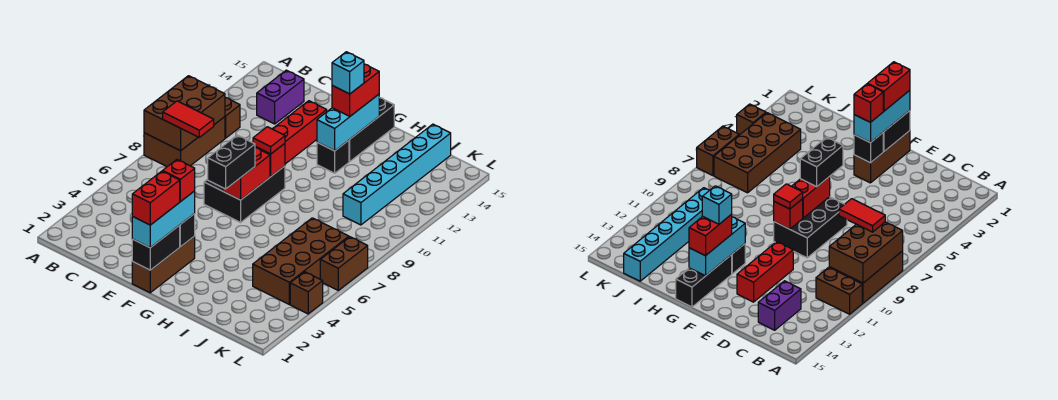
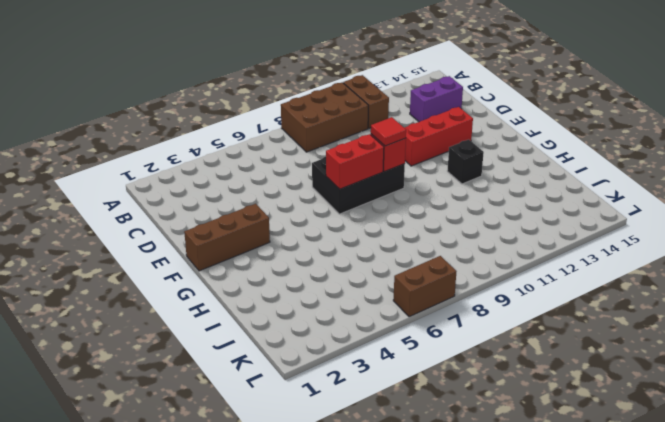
none -> black brick G13:G15 level 1
none -> brown brick J4:K7 level 1
none -> cyan brick J10:J15 level 1

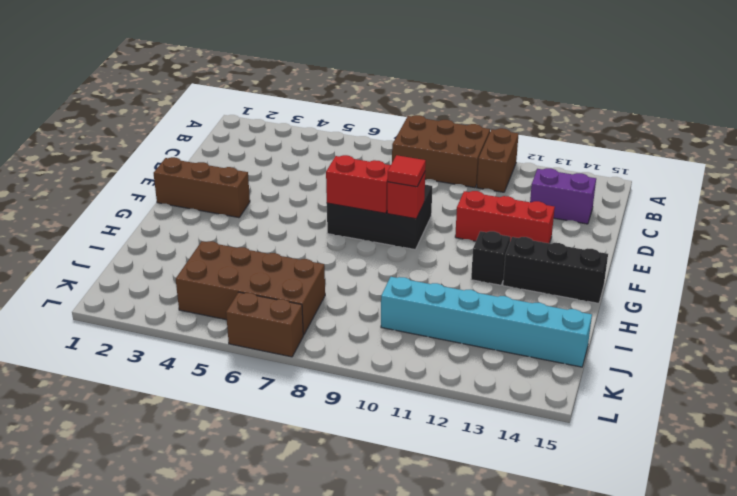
none -> brown brick L4 level 1
none -> brown brick A8:B10 level 2
none -> black brick F1:F2 level 2

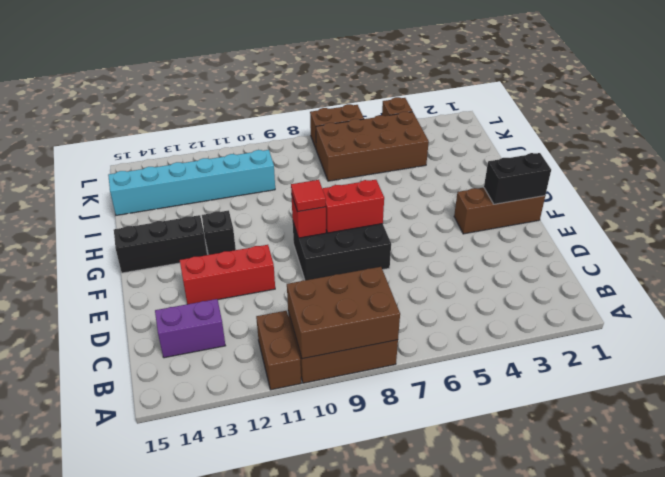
none -> black brick F3 level 2
none -> cyan brick G12:G14 level 2
none -> red tile B8:C8 level 3

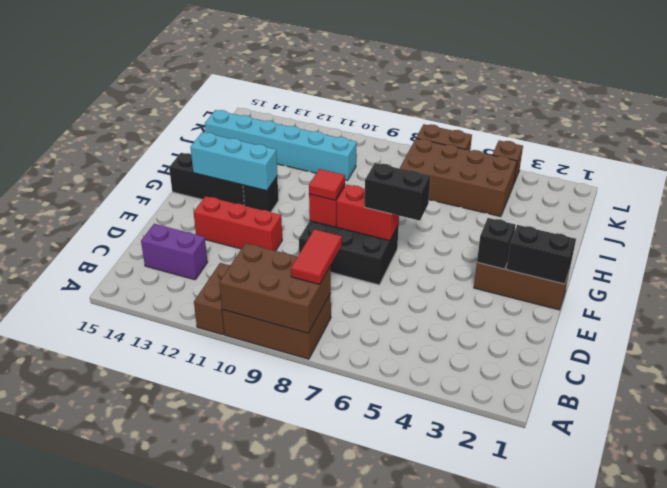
none -> cyan brick F1:F3 level 3
none -> red brick G13:G14 level 3
none -> red brick F1:F2 level 4

